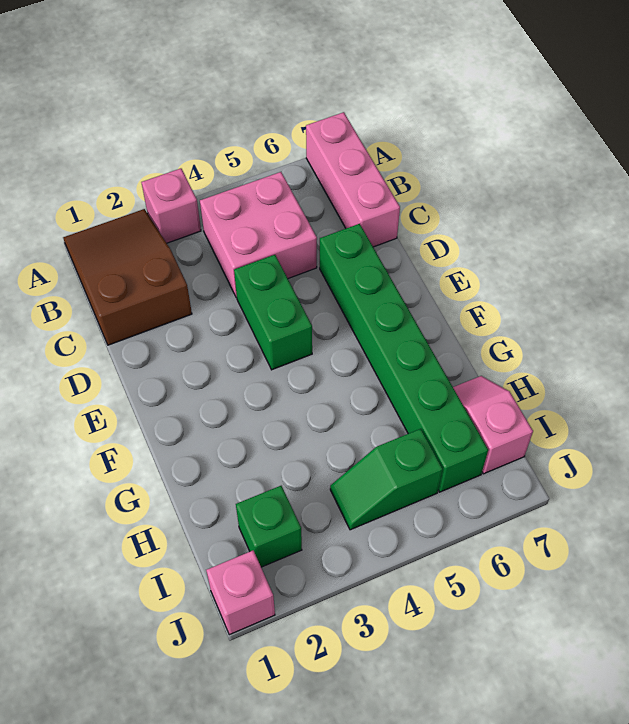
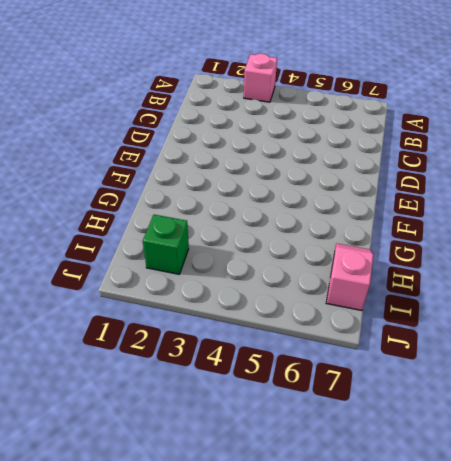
none -> brown slope A1:C2 level 1 top C
none -> pink brick A7:C7 level 1

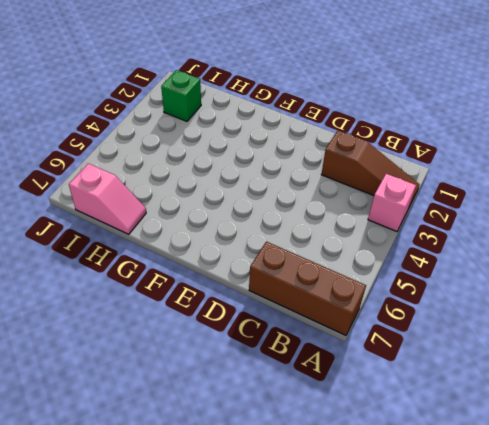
brown slope A2:C2 level 1 top C -> brown slope A1:C2 level 1 top C
brown brick A7:C7 level 1 -> pink brick A7:C7 level 1
none -> pink brick B4:C5 level 1
none -> green brick D4:E4 level 1

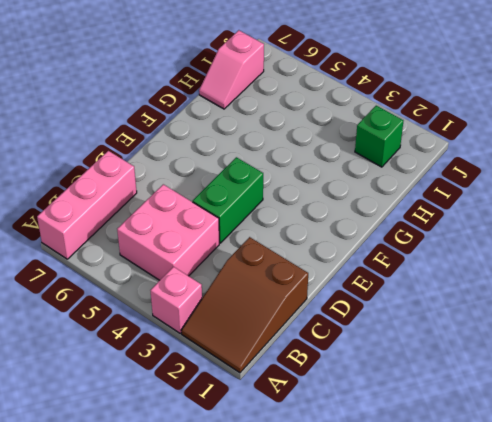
none -> green brick D6:I6 level 1
none -> green slope I4:I5 level 1 top 5

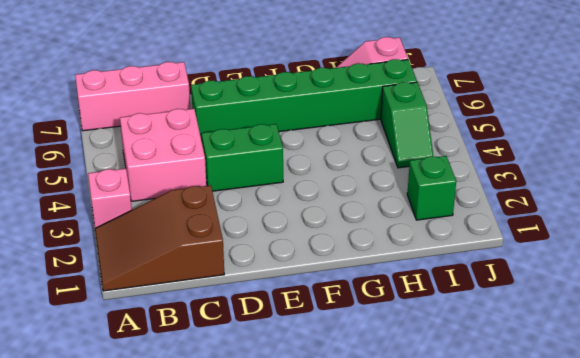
none -> pink brick J1 level 1

